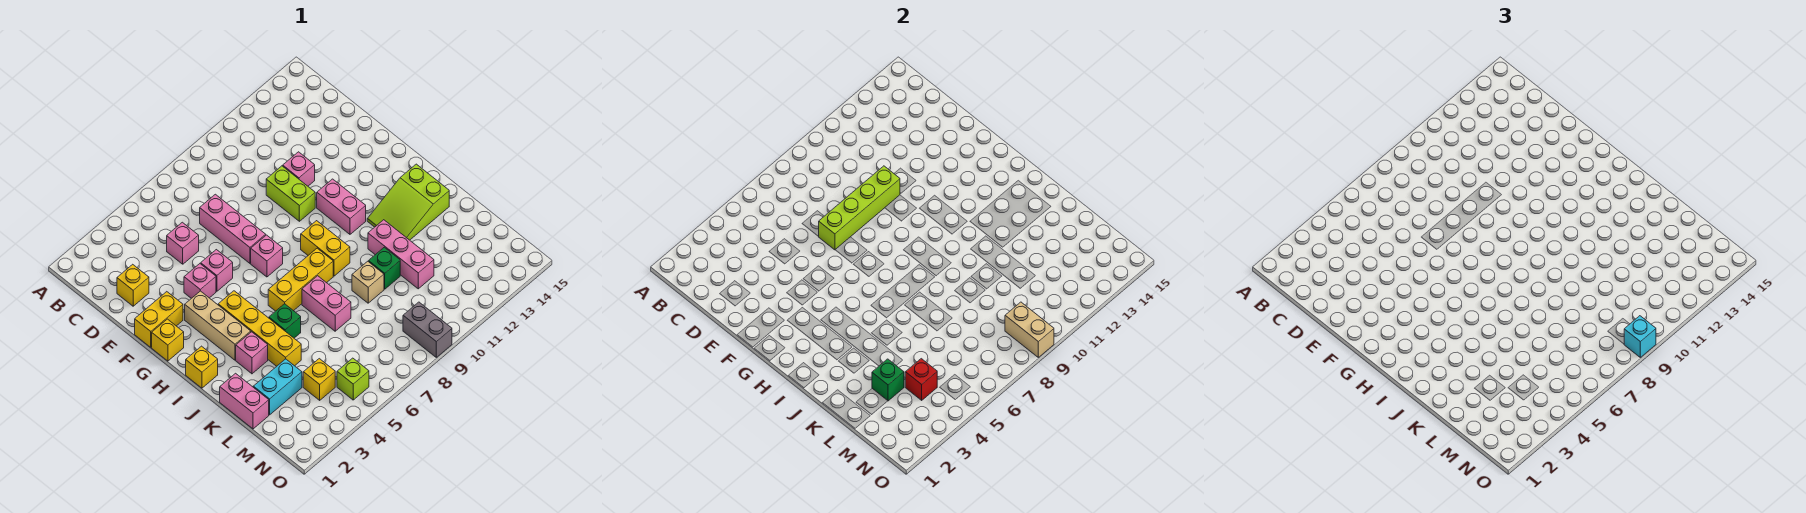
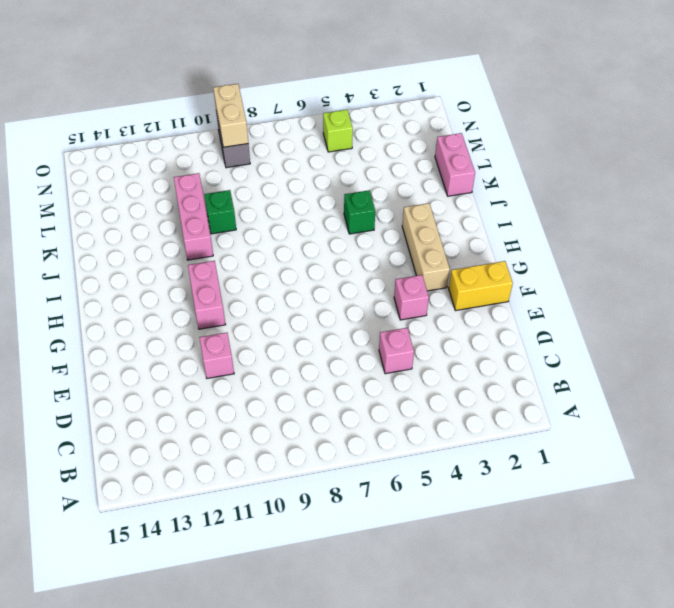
none -> yellow brick D2 level 1
none -> pink brick D7:F7 level 1
none -> lime brick E10:F10 level 1
none -> pink brick F5 level 1

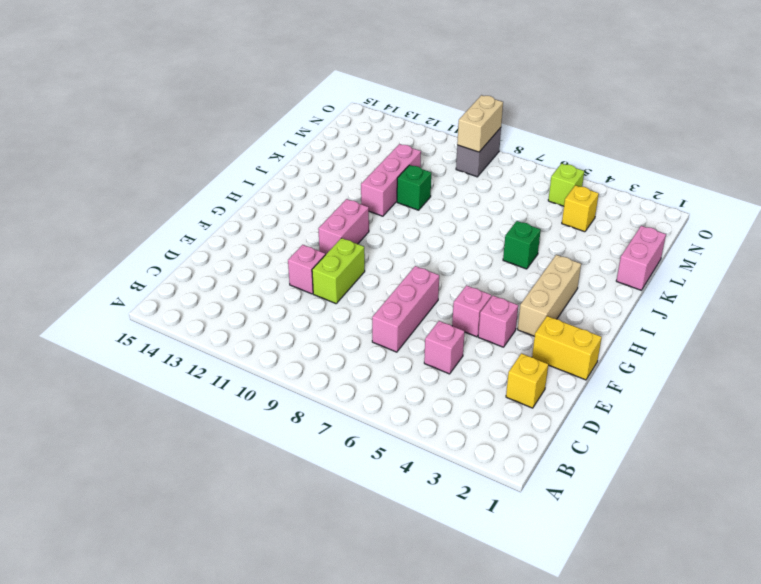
none -> yellow brick G1 level 1
none -> pink brick G7 level 1
none -> yellow brick H4:K4 level 1
none -> yellow brick H9:I9 level 1

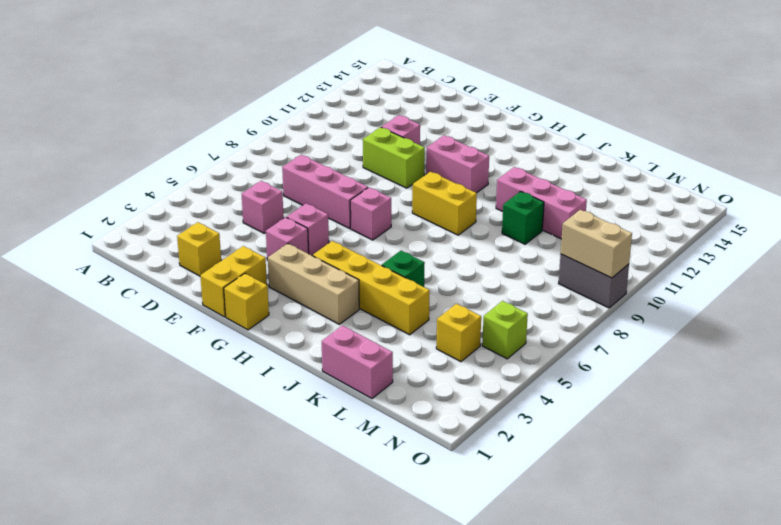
none -> yellow brick I1 level 1
none -> yellow brick I6:I8 level 1
none -> lime slope I12:J14 level 1 top 14
none -> pink brick J3 level 1

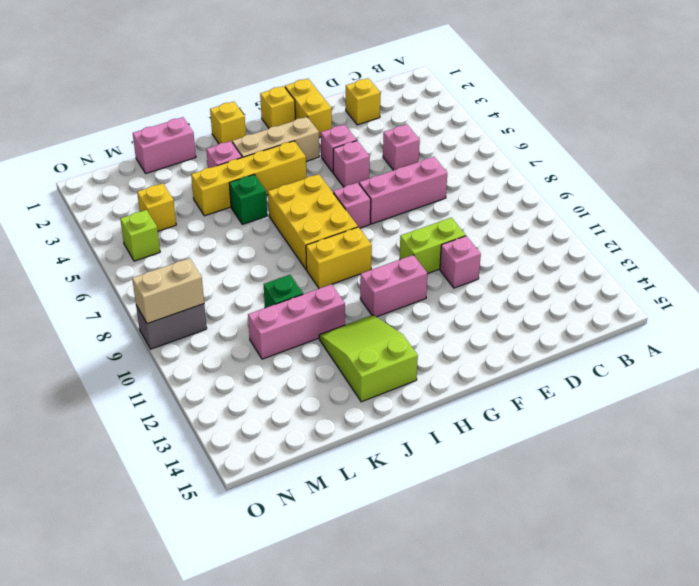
yellow brick H6:I8 level 1 -> yellow brick I6:I8 level 1
none -> pink brick J7:K7 level 1
none -> tan brick K9 level 1
none -> cyan brick L2:L3 level 1
none -> lime brick E7:E10 level 2

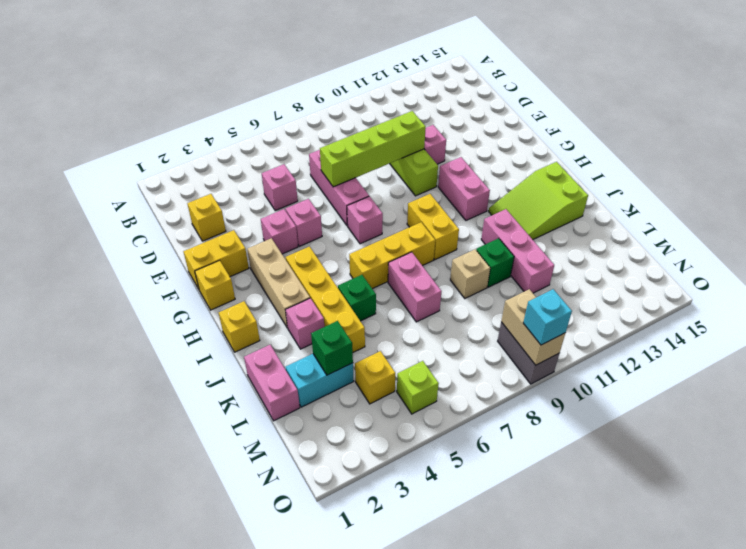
none -> red brick M4 level 2

